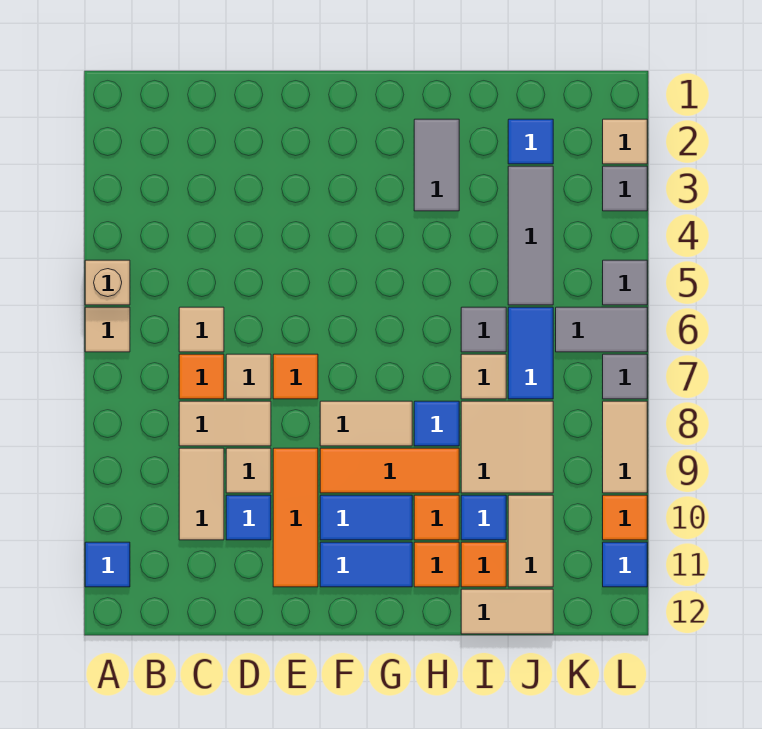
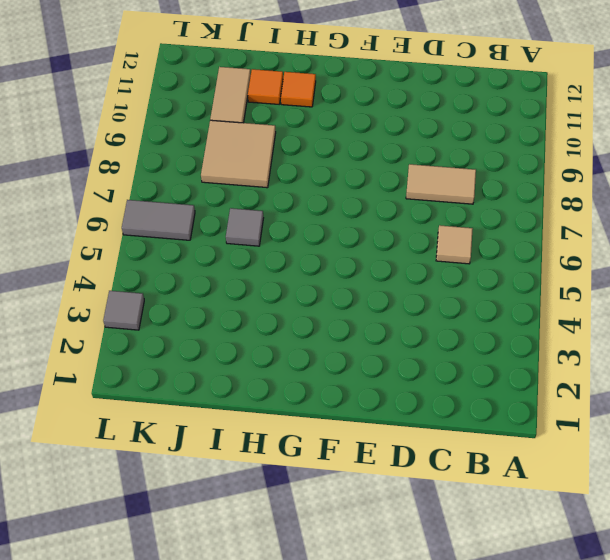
none -> tan brick A5 level 1
none -> tan tile A6 level 1
none -> blue tile A11 level 1
none -> orange tile C7 level 1

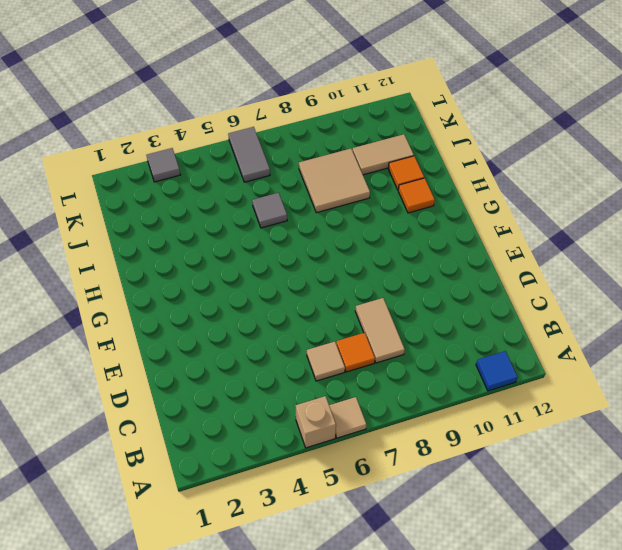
none -> tan tile C9:C10 level 1
none -> tan tile D7 level 1
none -> tan tile D9 level 1
none -> blue tile D10 level 1

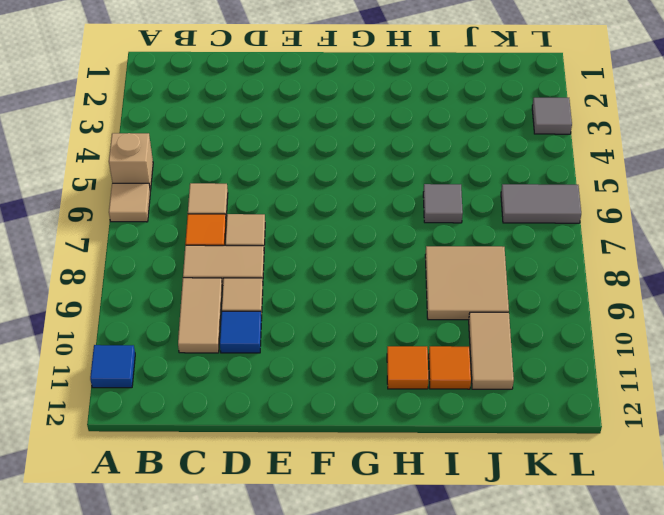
none -> orange tile E7 level 1
none -> orange tile E9:E11 level 1
none -> tan tile F8:G8 level 1
none -> orange tile F9:H9 level 1

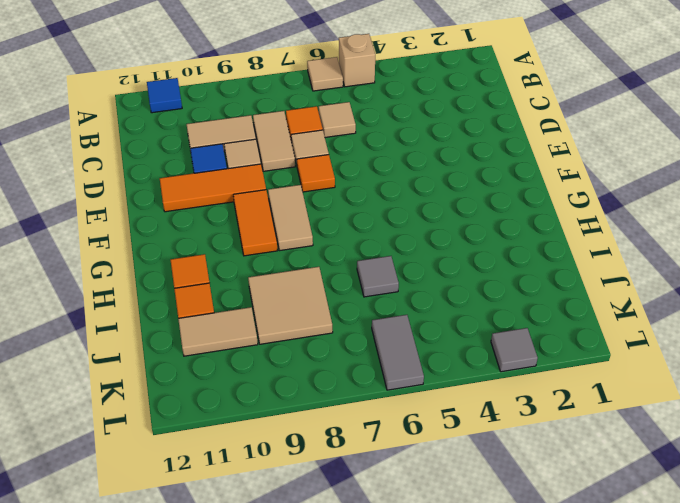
orange tile F9:G9 level 1 -> orange tile F9:H9 level 1
none -> blue tile F10:G10 level 1
none -> blue tile F11:G11 level 1
none -> grey tile H2:H3 level 1
none -> blue tile H8 level 1

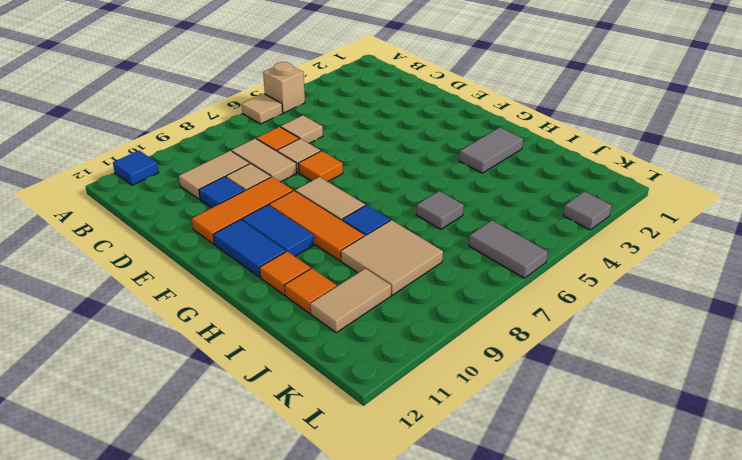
none -> orange tile H10 level 1
none -> tan tile I7 level 1
none -> blue tile I10 level 1
none -> tan tile I12:J12 level 1

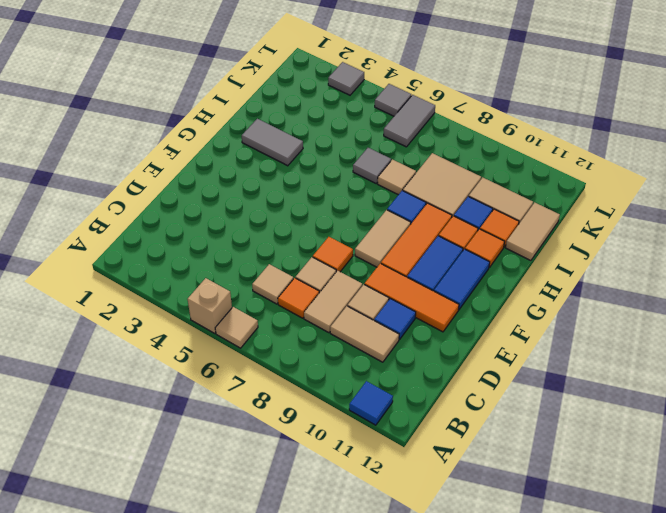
none -> blue tile J2 level 1
none -> grey tile J3:J5 level 1
none -> blue tile J6:J7 level 1
none -> tan tile L2 level 1

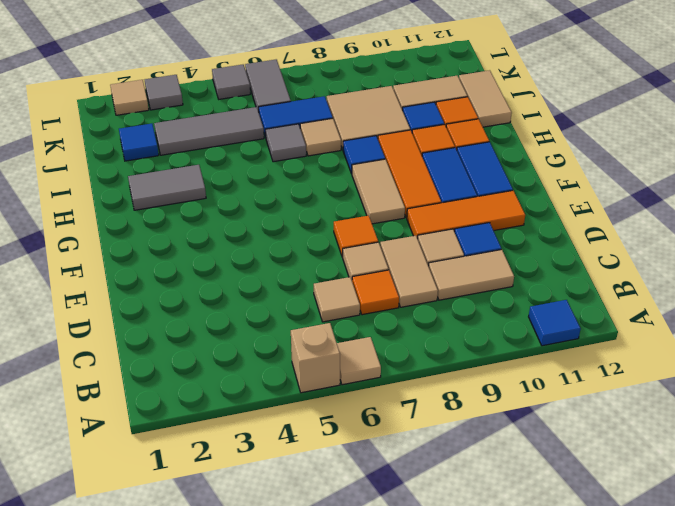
none -> grey tile L7 level 1
none -> tan tile L8:L9 level 1
none -> orange tile L10 level 1
none -> blue tile L11 level 1

